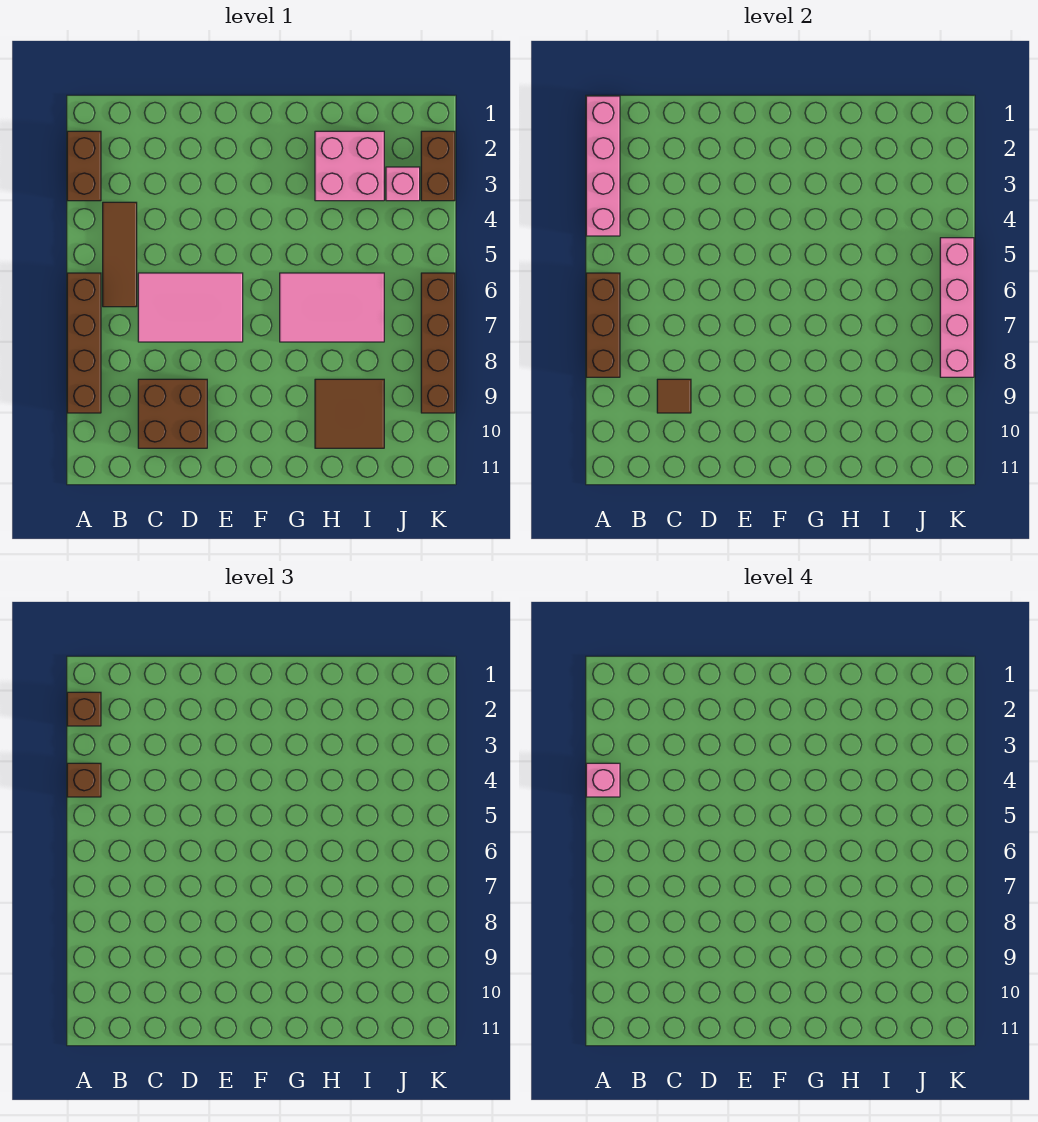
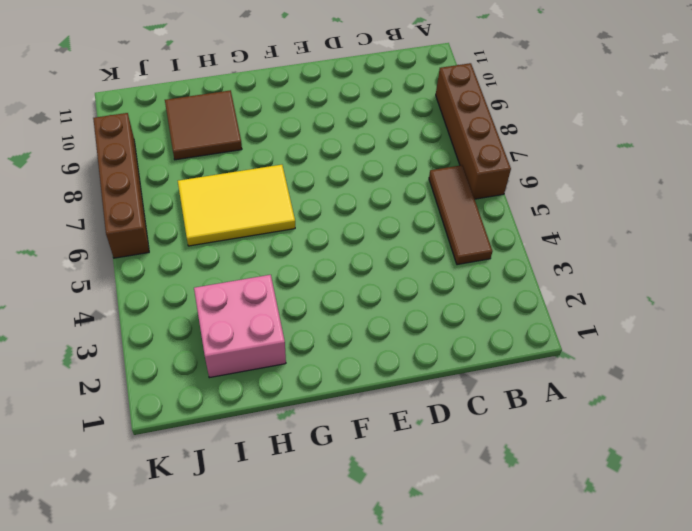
yellow tile G6:I7 level 1 -> pink tile G6:I7 level 1
none -> brown brick A2:A3 level 1
none -> pink tile C6:E7 level 1
none -> brown brick C9:D10 level 1

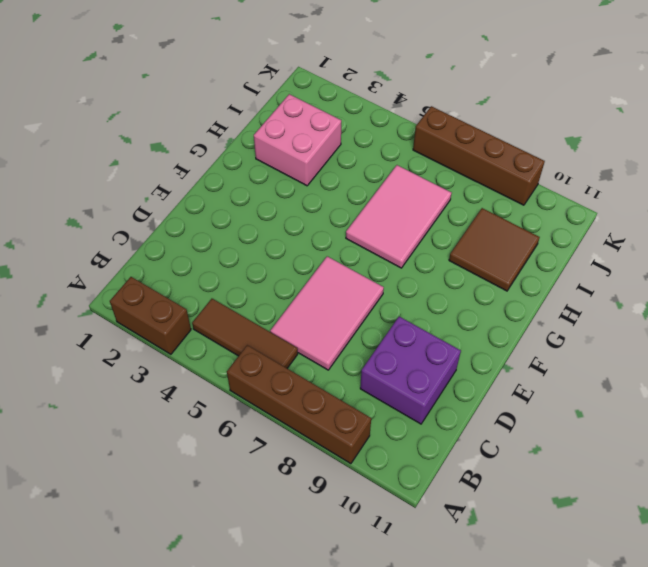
purple brick C9:D10 level 1 -> brown brick C9:D10 level 1
none -> pink brick J3 level 1
none -> brown brick K2:K3 level 1
none -> pink brick A1:A4 level 2

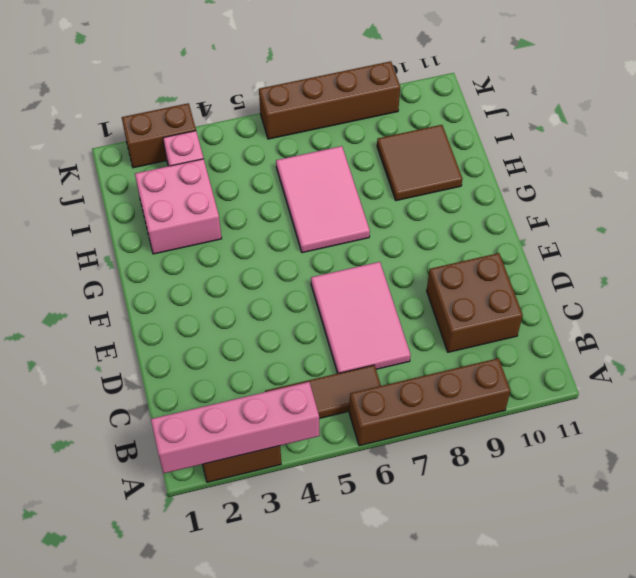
none -> brown brick A6:A8 level 2
none -> brown tile C9 level 2
none -> pink brick K5:K8 level 2

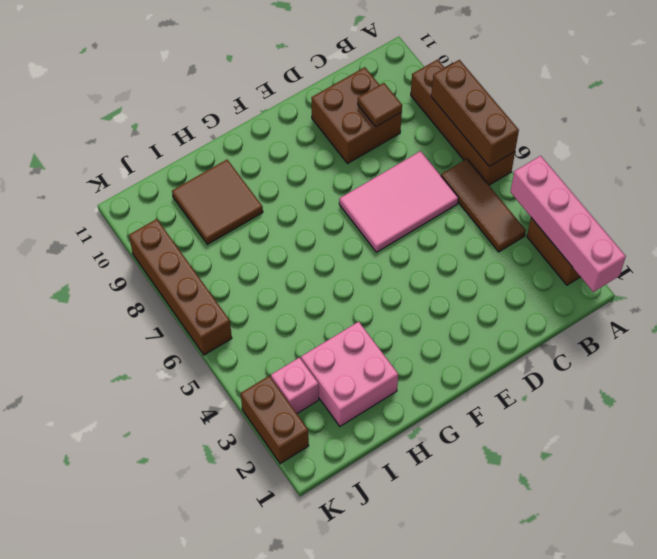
none -> pink tile G6:I7 level 1
none -> pink brick K5:K8 level 2
none -> brown brick A2 level 3

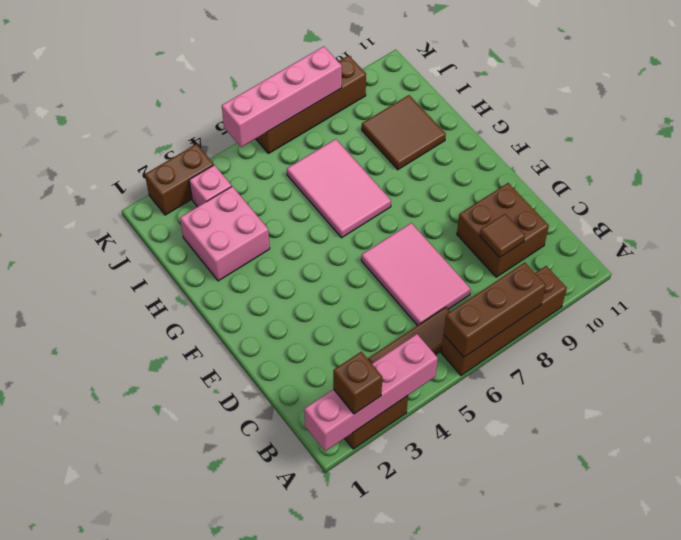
none -> brown brick A4 level 3
none -> pink brick A4 level 4

